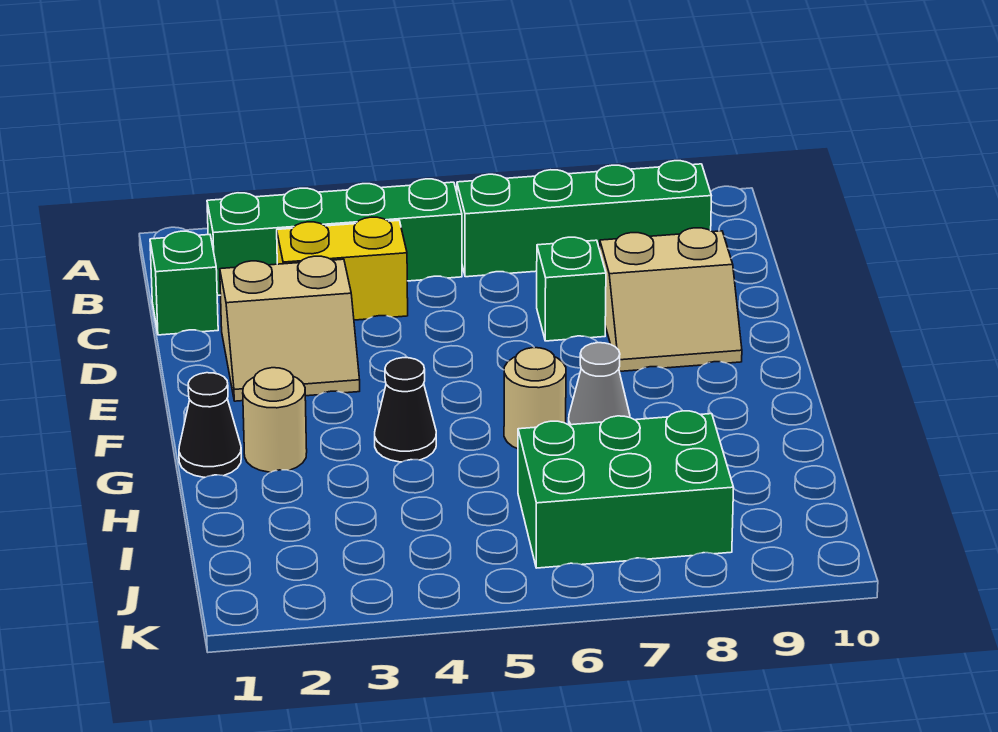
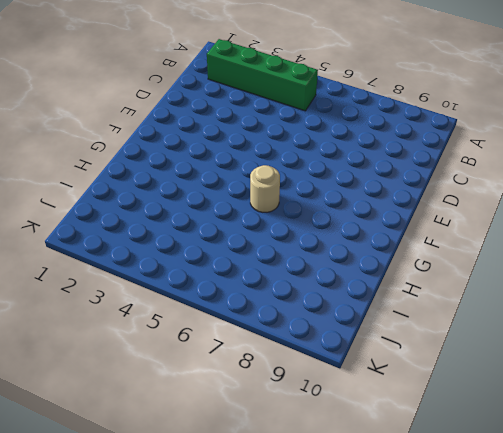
none -> green brick B6:B9 level 1
none -> green brick C1 level 1
none -> yellow brick C3:C4 level 1

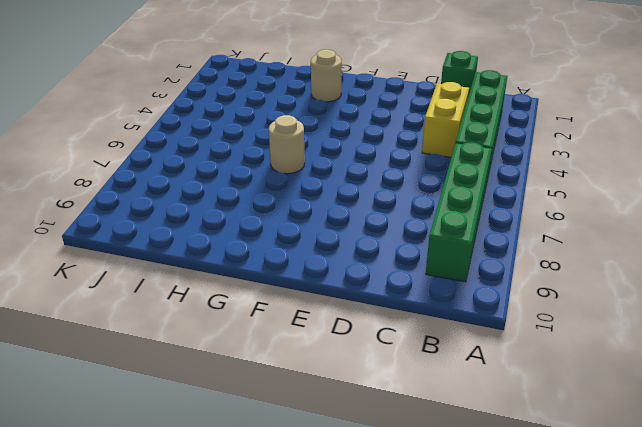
none -> tan slope D2:E3 level 1 top D
none -> green brick D7 level 1
none -> tan slope D8:E9 level 1 top D

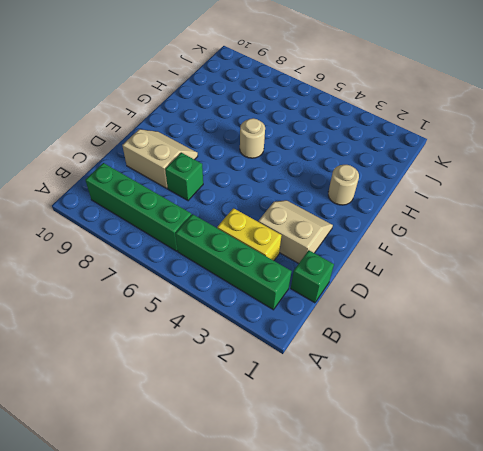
none -> black cone G1 level 1
none -> black cone G4 level 1
none -> grey cone G7 level 1

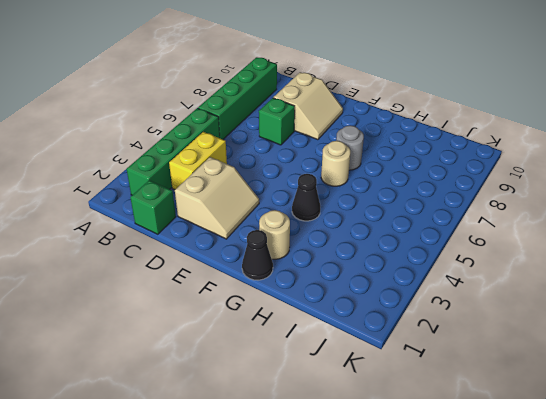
grey round brick G7 level 1 -> grey cone G7 level 1
none -> green brick I6:J8 level 1

